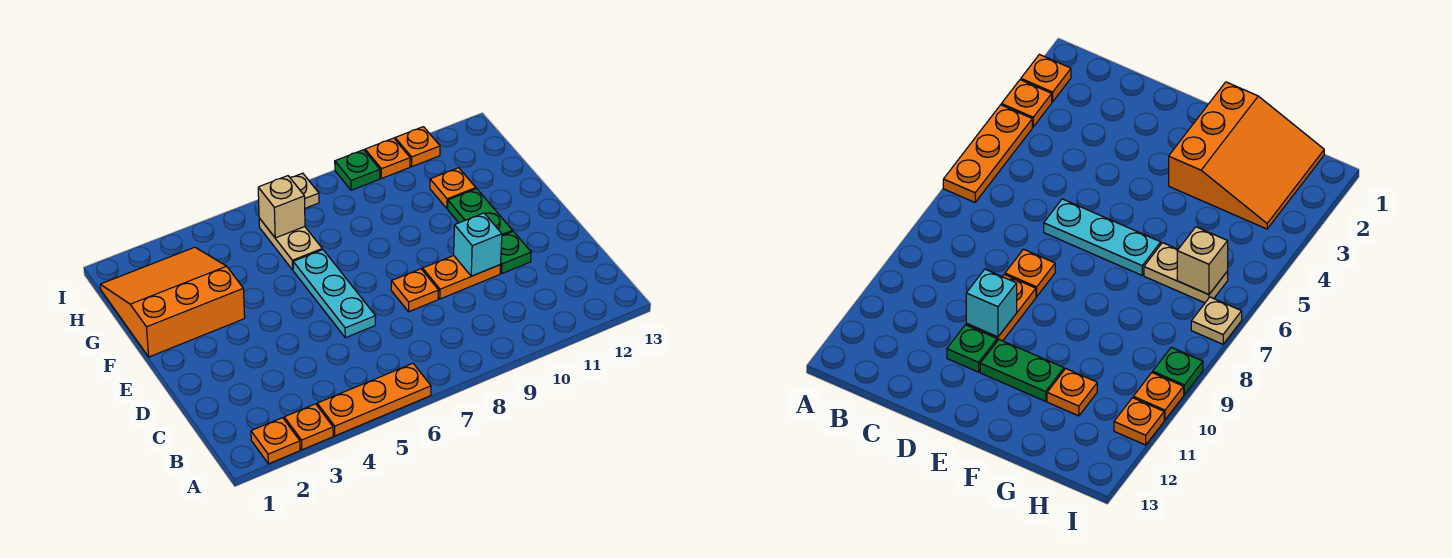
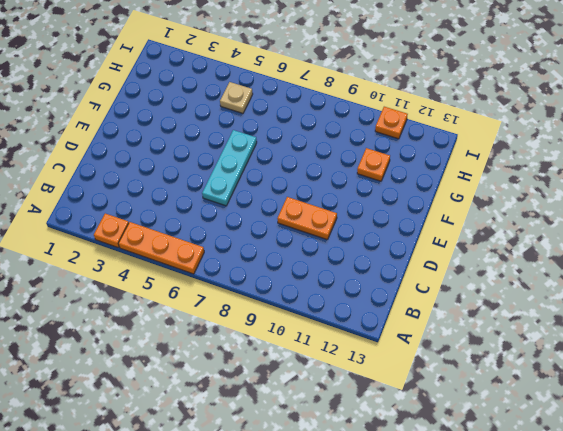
tan plate H5 level 1 -> tan plate I7 level 1
none -> orange plate A2 level 1
none -> orange plate D8 level 1
none -> green plate D11 level 1

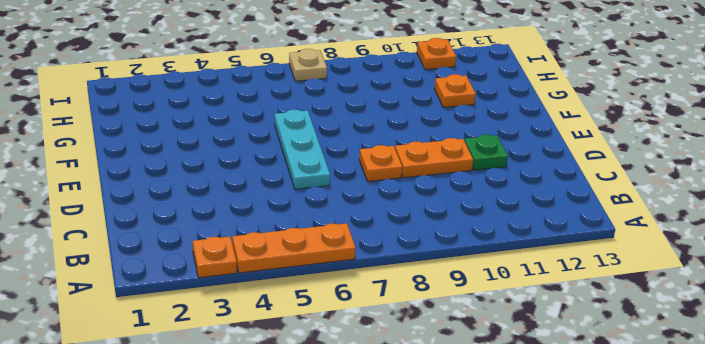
none -> orange plate A2 level 1
none -> green plate E11:F11 level 1
none -> orange slope F1:H3 level 1 top F

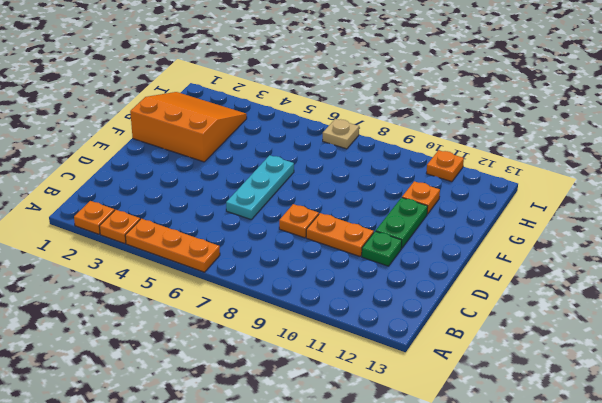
none -> tan plate G6:H6 level 1
none -> green plate I9 level 1
none -> orange plate I10 level 1

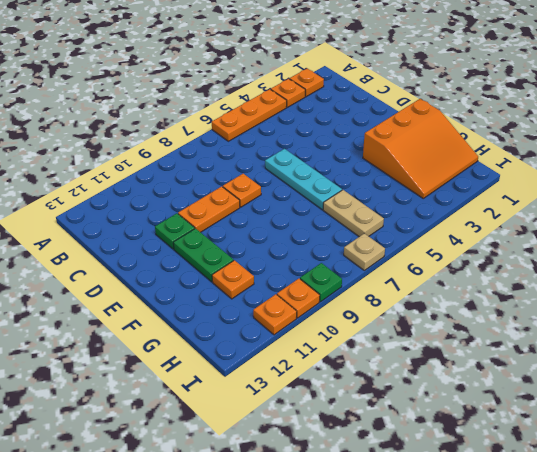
none -> cyan brick D10 level 2
none -> tan brick H6 level 2

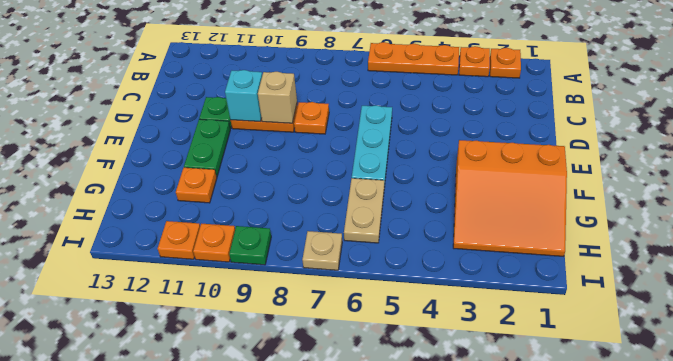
tan brick D9 level 2 -> tan brick H6 level 2

